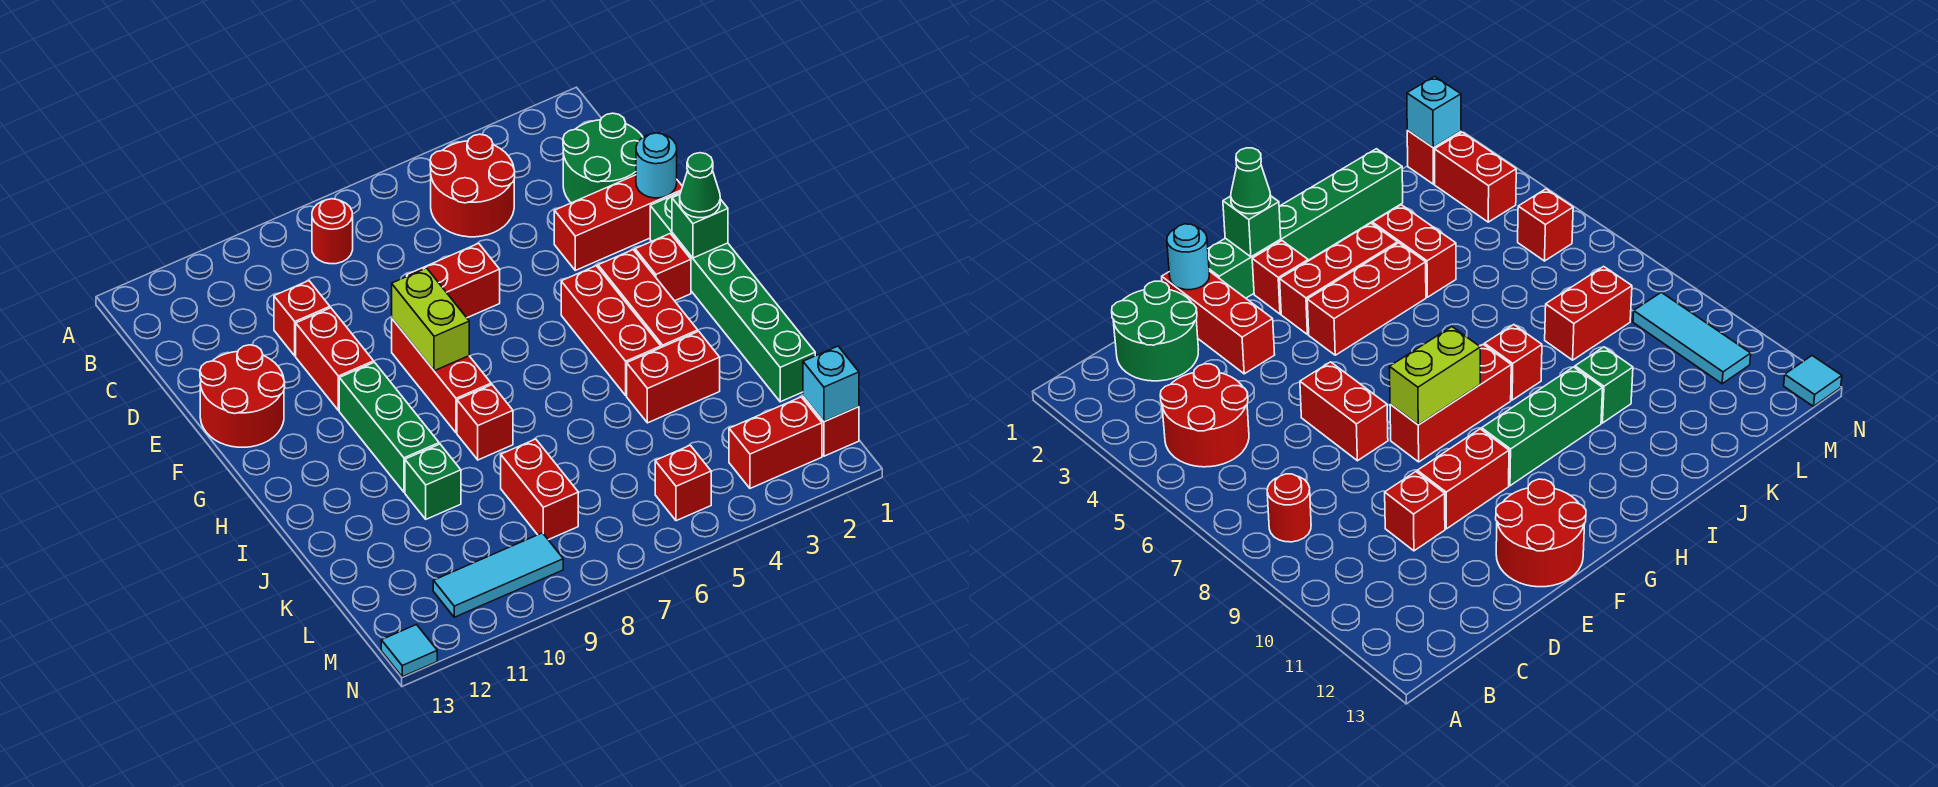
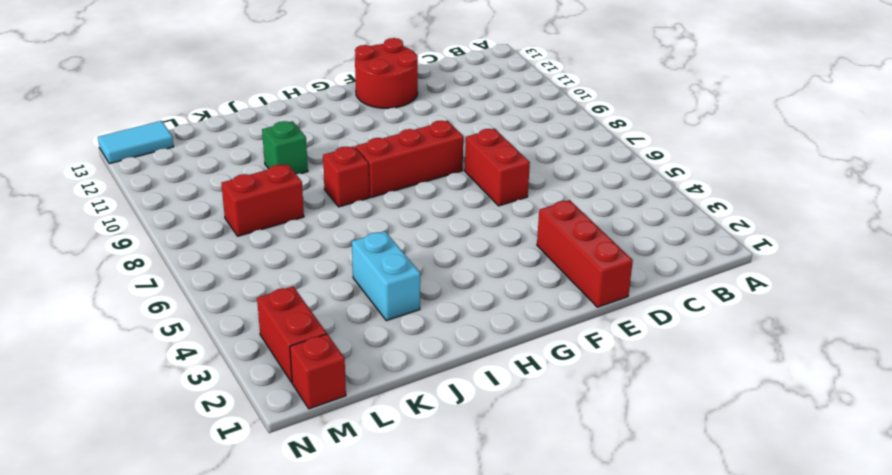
cyan brick J3:J4 level 1 -> red brick J3:J4 level 1
cyan tile M13:N13 level 1 -> cyan tile N13 level 1
none -> red round brick B4:C5 level 1
none -> red round brick B8 level 1
none -> green round brick C1:D2 level 1

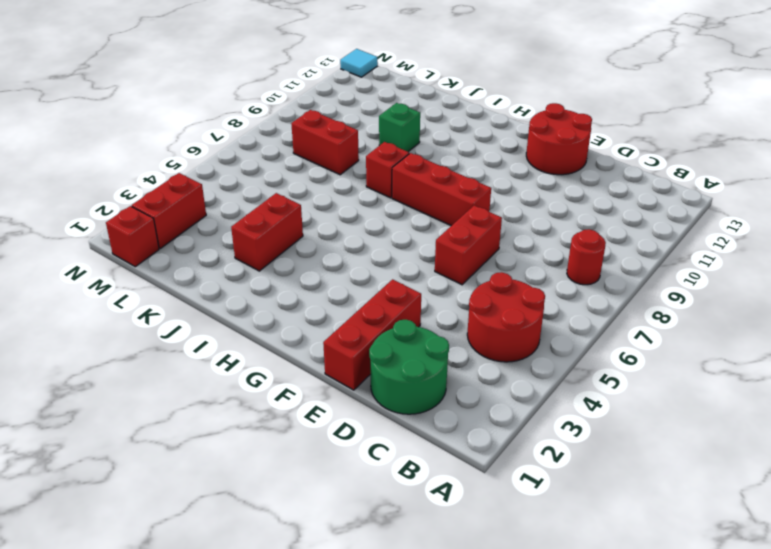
none -> red brick D10 level 1
none -> red brick E10:F10 level 1
none -> green brick F1:K1 level 1

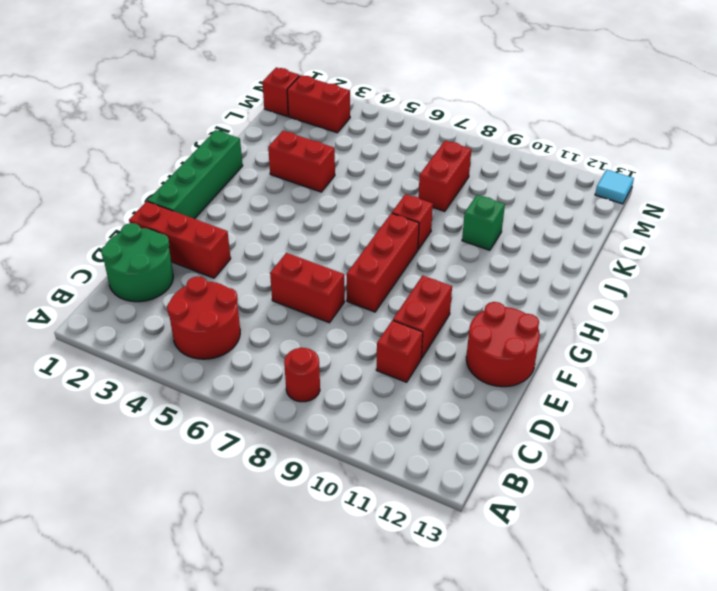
green brick F1:I1 level 1 -> green brick F1:K1 level 1
none -> red brick G2 level 1
none -> red brick G3:I3 level 1
none -> red brick G4:I4 level 1

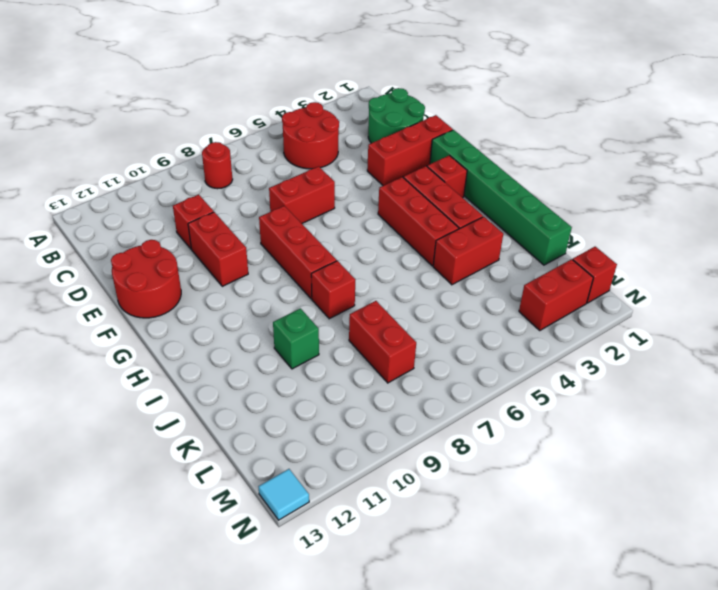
none -> green brick G10:I10 level 1
none -> red brick M5 level 1
none -> cyan tile M9:M11 level 1

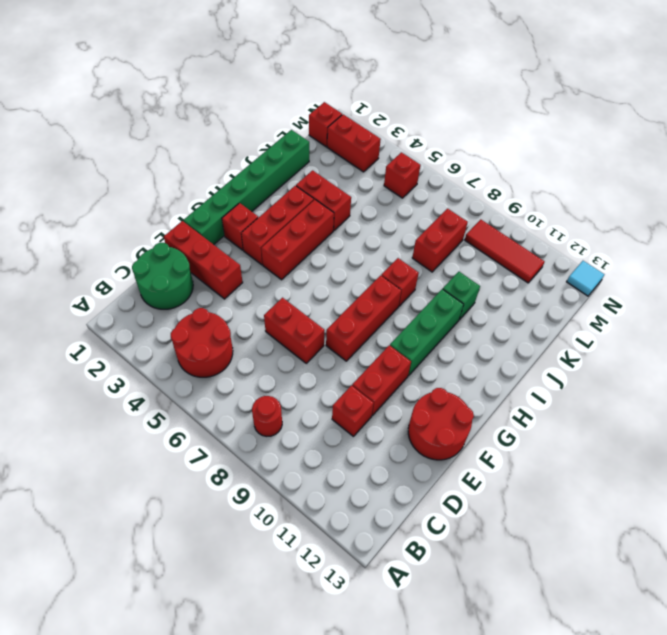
red tile M9:M11 level 1 -> cyan tile M9:M11 level 1
none -> cyan round brick E1 level 2
none -> lime brick F8:G8 level 2
none -> green brick G1 level 2

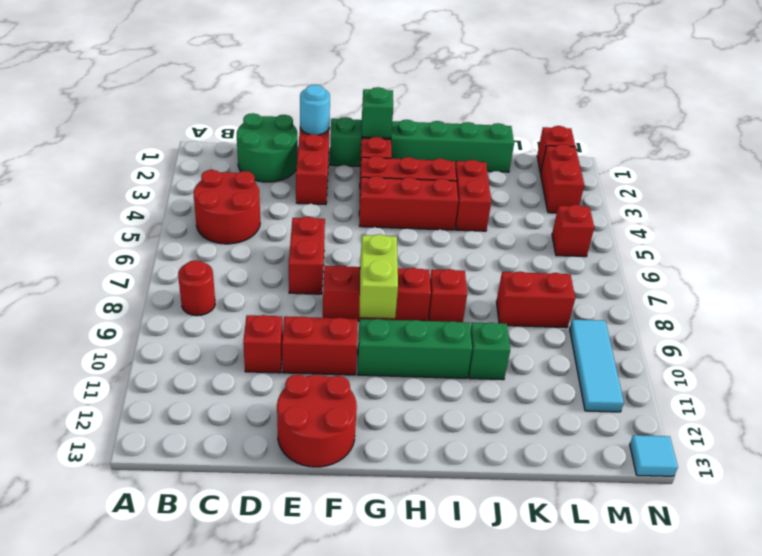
lime brick G8:G9 level 2 -> lime brick F8:G8 level 2
none -> cyan brick M1 level 2
none -> green cone G1 level 3

